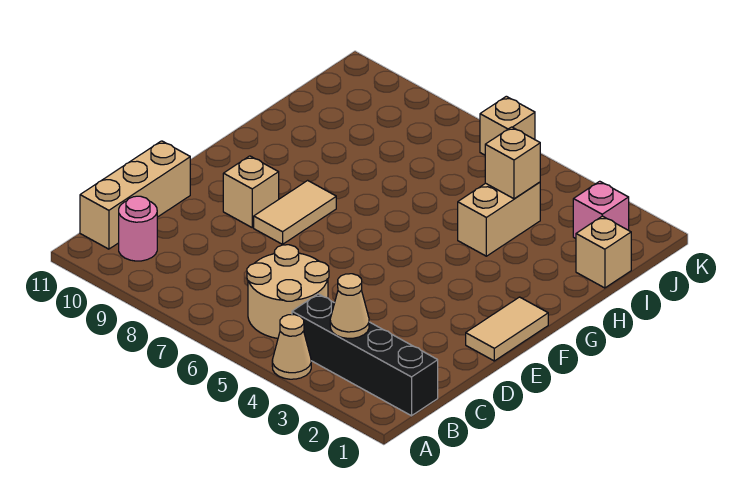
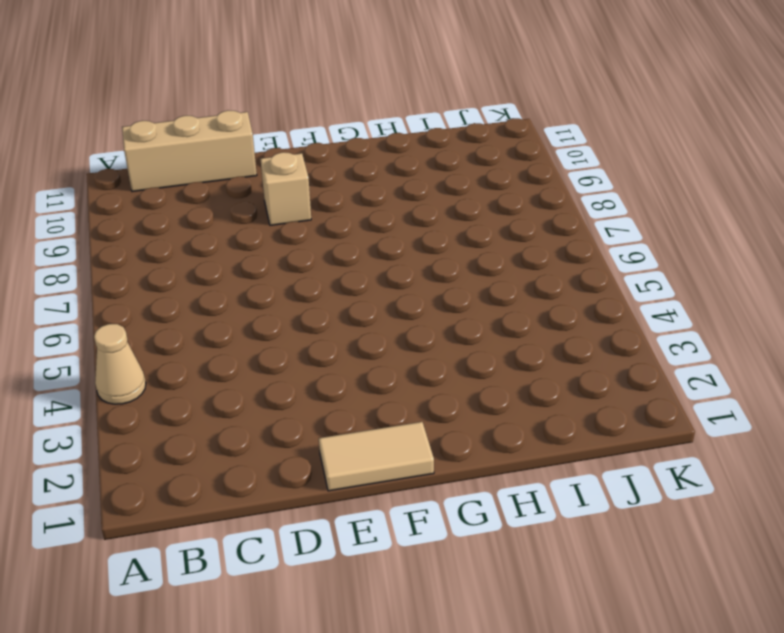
none -> black brick B1:B4 level 1
none -> tan round brick B5:C6 level 1
none -> pink round brick B10 level 1

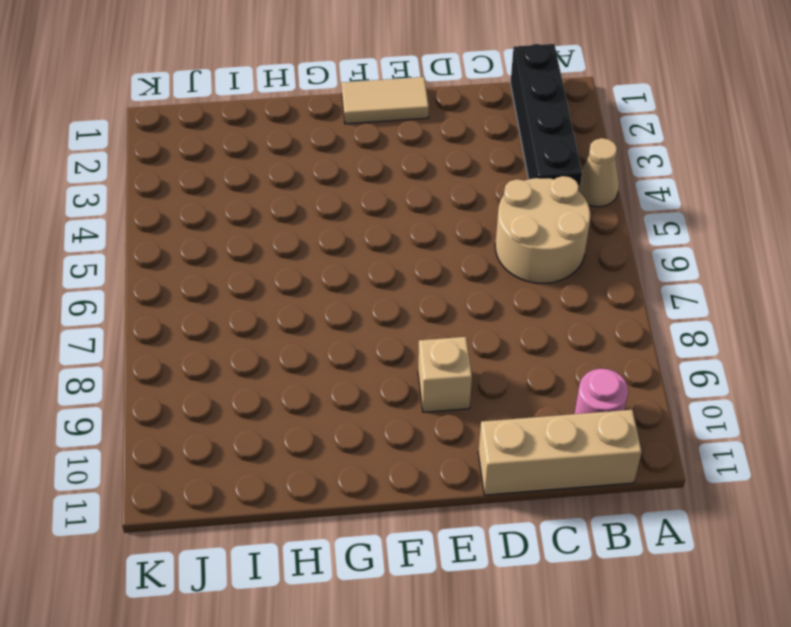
none -> tan tile E8:F8 level 1
none -> tan brick H4:I4 level 1
none -> tan brick I1 level 1

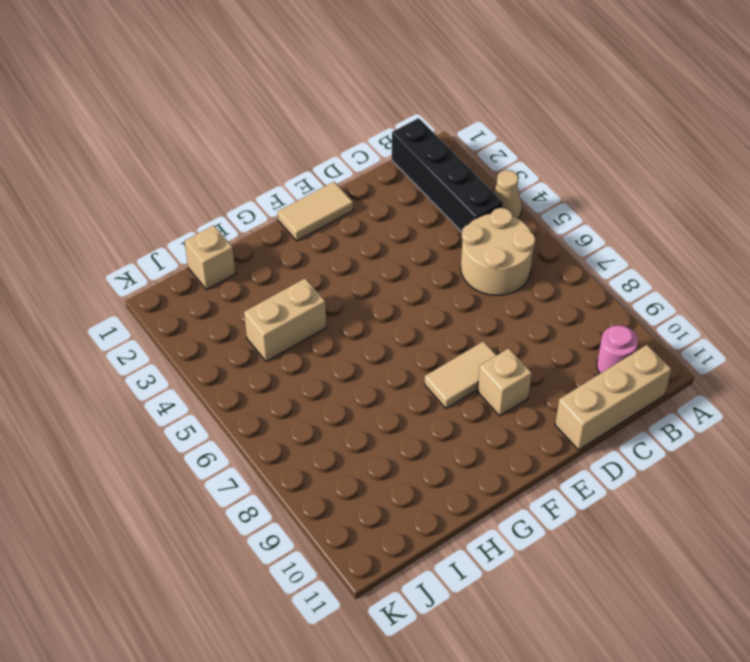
none -> pink brick J2 level 1
none -> tan brick K6 level 1
none -> tan cone B3 level 2

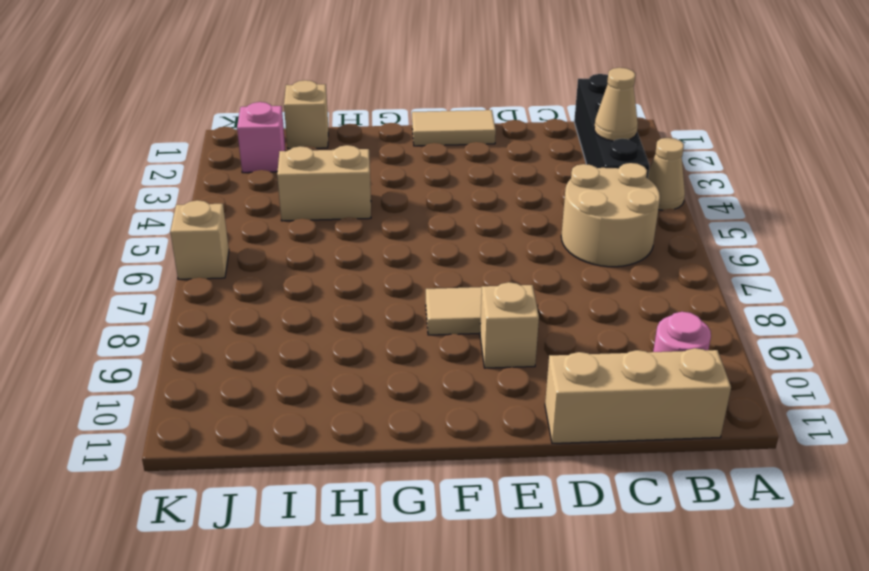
none -> tan brick I4 level 2

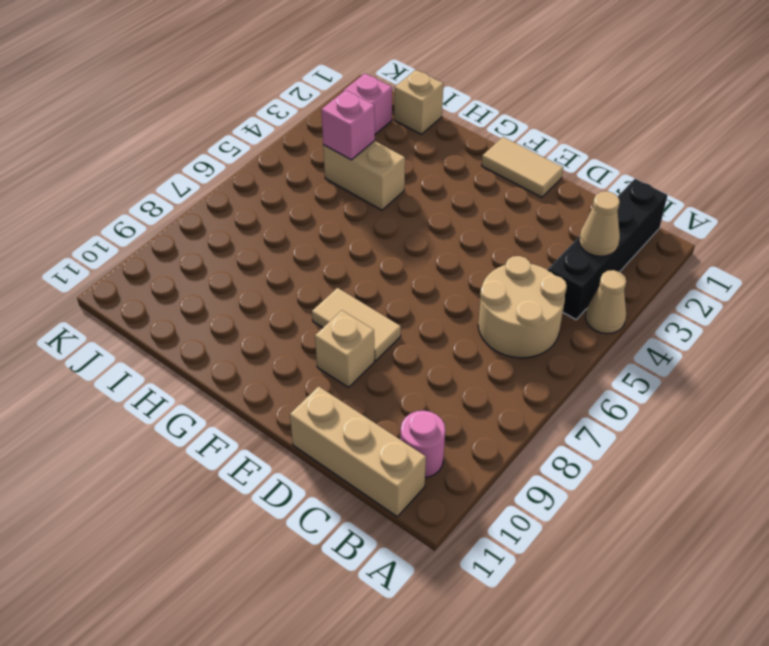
pink brick I4 level 2 -> tan brick I4 level 2
none -> tan brick K6 level 1

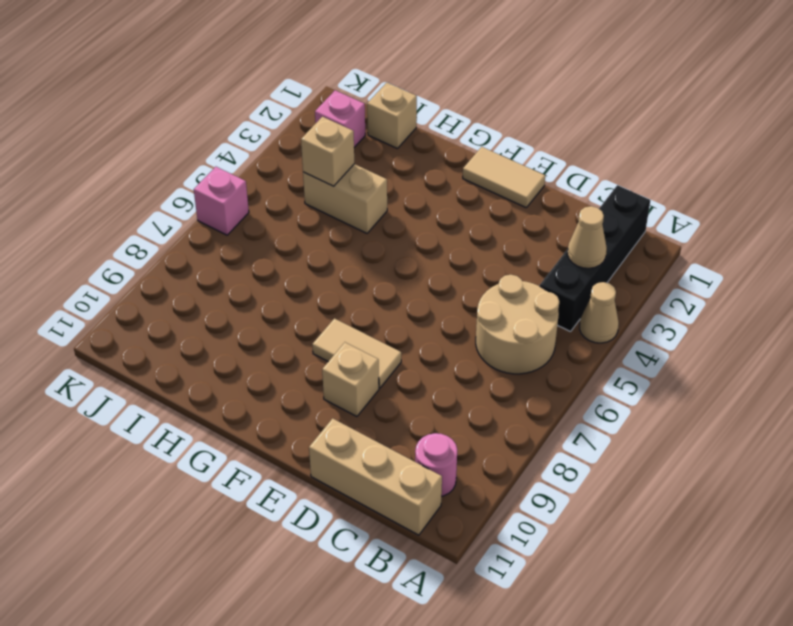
pink brick K6 level 1 -> tan brick K6 level 1

